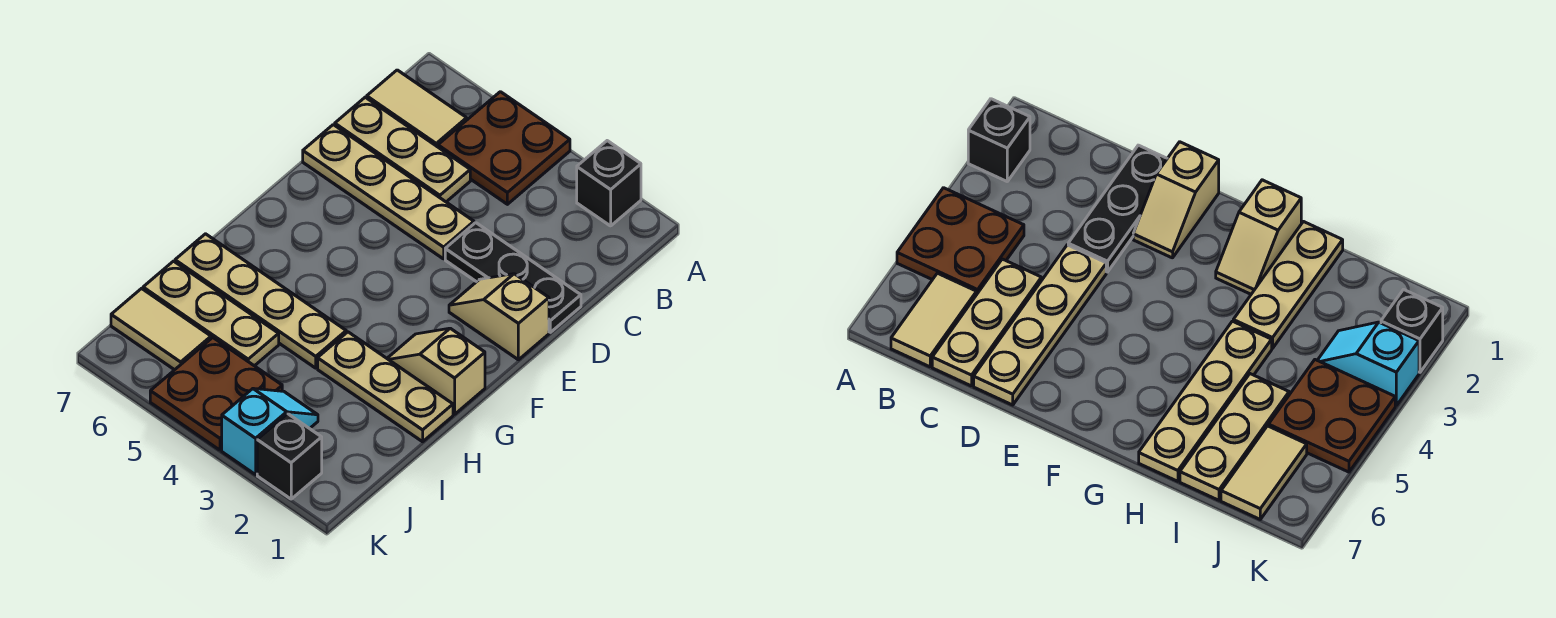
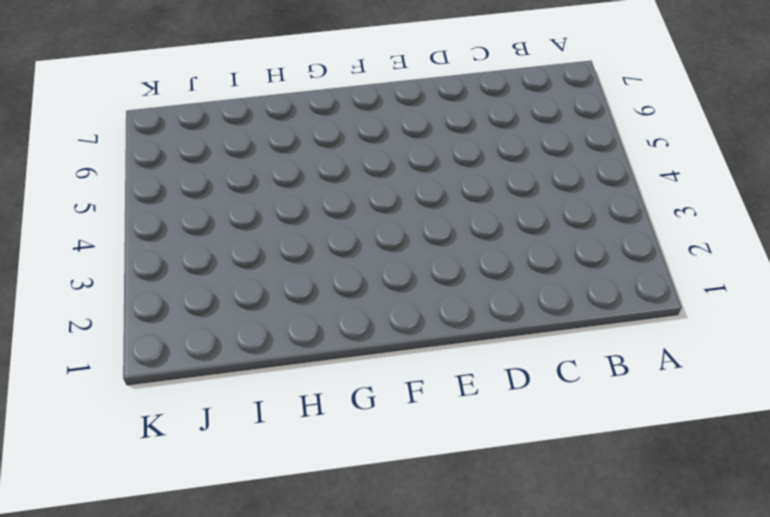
none -> black brick A2 level 1
none -> brown plate A4:B5 level 1
none -> tan tile B6:B7 level 1

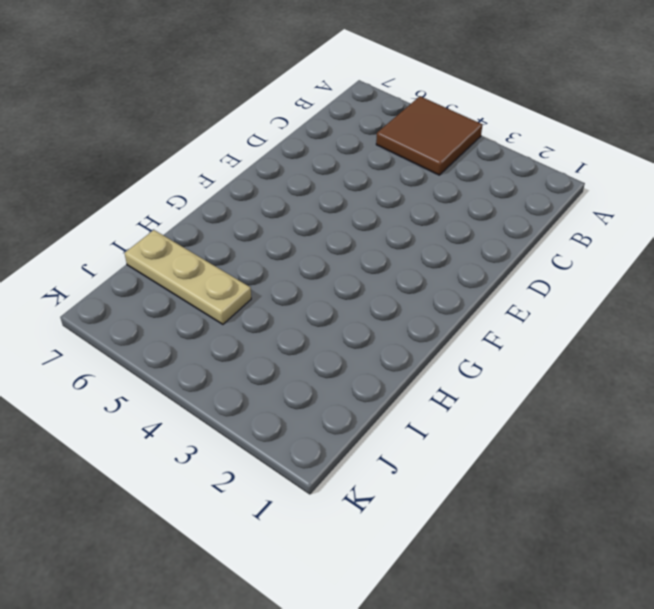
brown tile A4:B5 level 1 -> brown plate A4:B5 level 1
none -> black brick A2 level 1
none -> tan tile B6:B7 level 1
none -> tan plate C5:C7 level 1

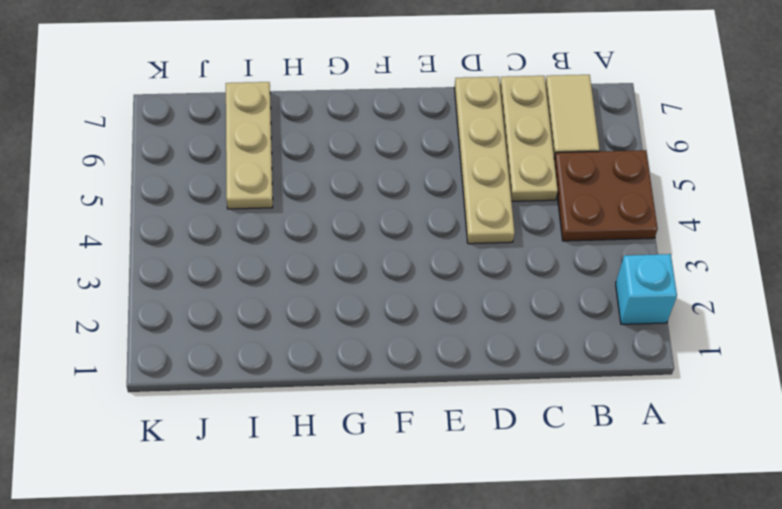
cyan brick A2 level 1 -> black brick A2 level 1
none -> black plate D1:D3 level 1
none -> tan slope E1:E2 level 1 top 1
none -> tan slope G1:G2 level 1 top 1

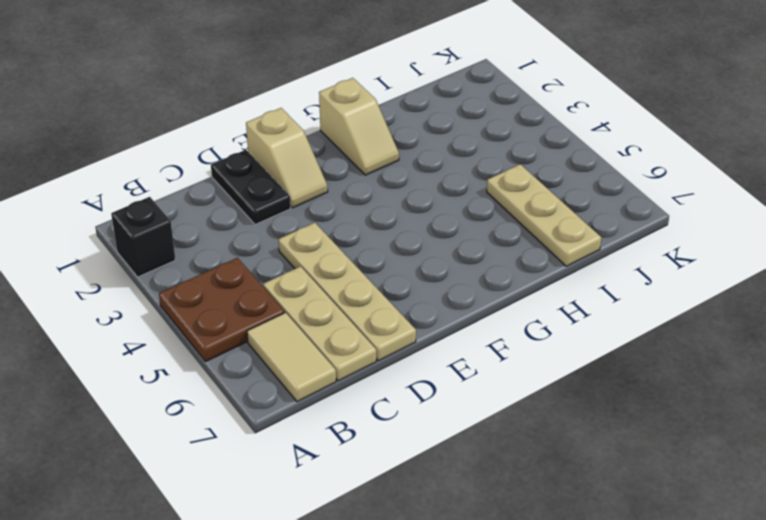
black plate D1:D2 level 1 -> black plate D1:D3 level 1
none -> tan plate H1:H3 level 1
none -> tan plate H4:H7 level 1
none -> cyan slope J3:K3 level 1 top K

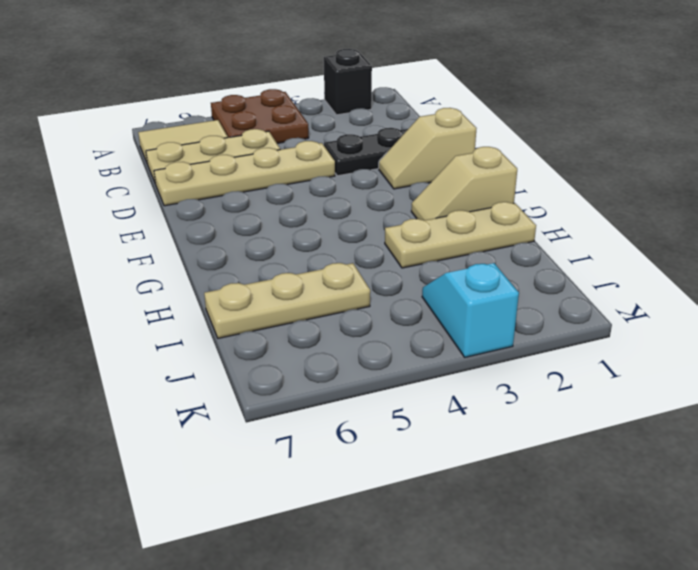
none -> tan plate H4:H7 level 1
none -> brown plate J4:K5 level 1
none -> tan tile J6:J7 level 1

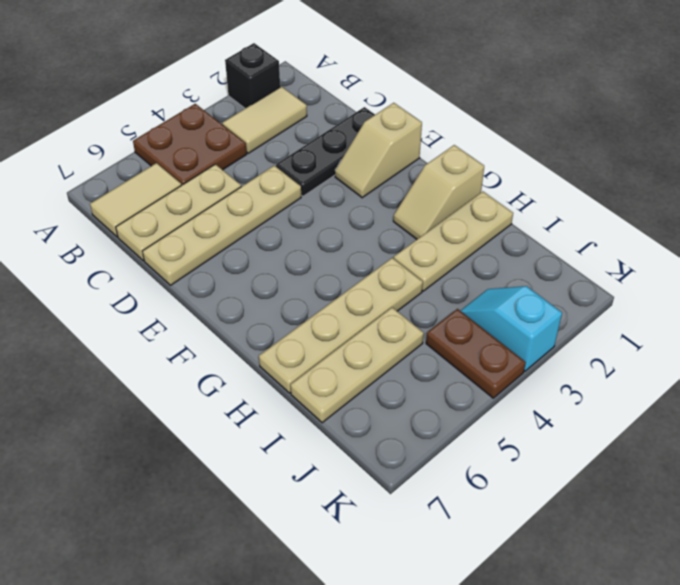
tan tile B2:B3 level 1 -> tan tile J6:J7 level 1
brown plate J4:K4 level 1 -> brown plate J4:K5 level 1
none -> black brick K2 level 1

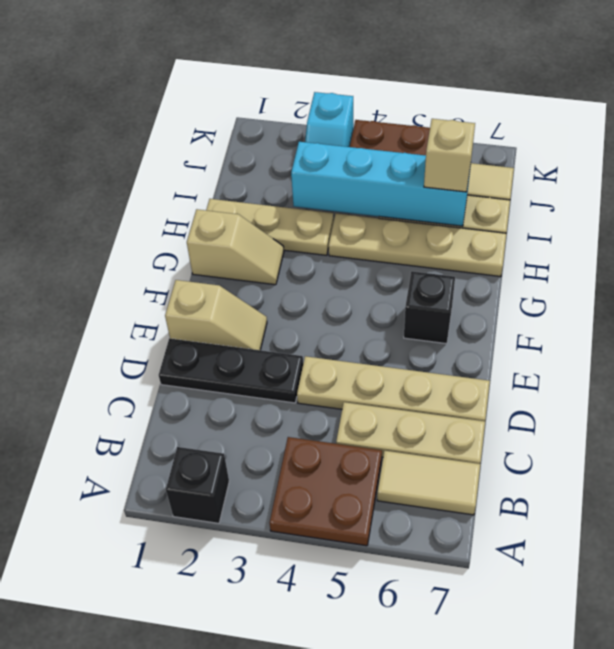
black brick F6 level 1 -> black brick K2 level 1
cyan brick I3:I6 level 2 -> none
tan brick I6 level 3 -> none

